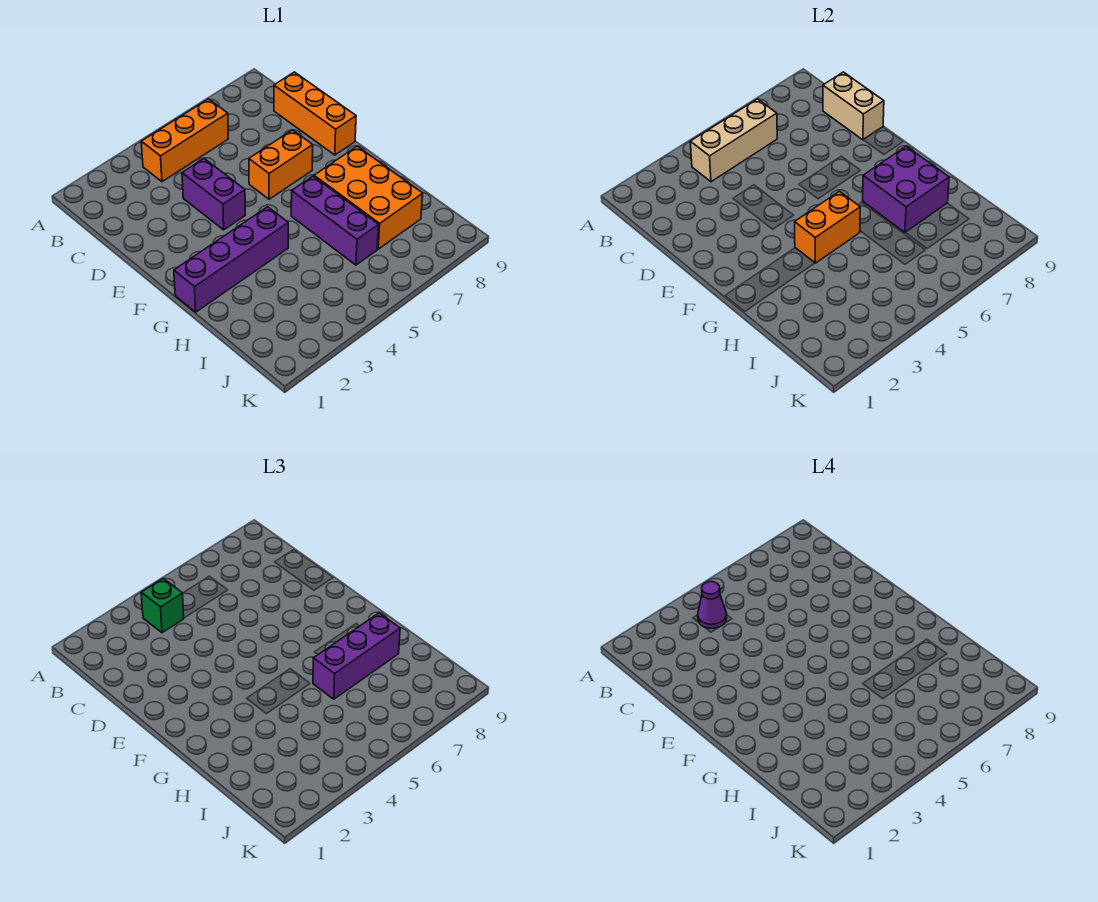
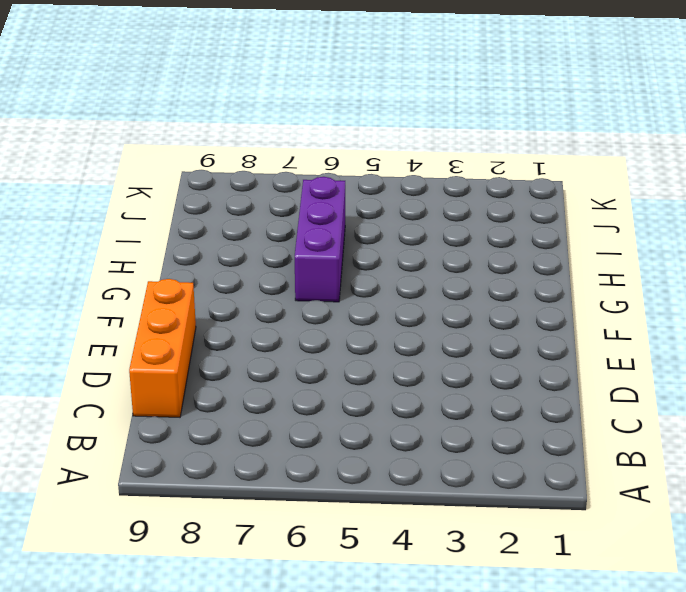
none -> orange brick B4:B6 level 1
none -> purple brick D4:E4 level 1
none -> orange brick E6:E7 level 1

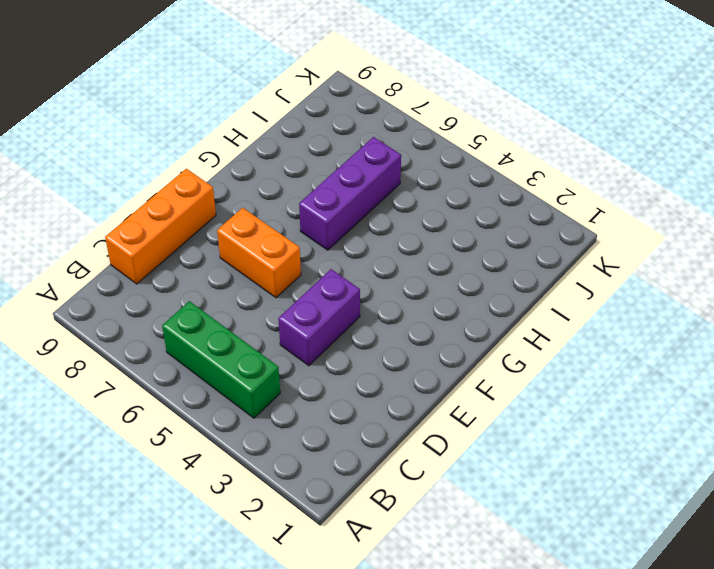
green brick B4:B6 level 1 -> orange brick B4:B6 level 1
none -> purple brick G1:G4 level 1
none -> orange brick G7:I8 level 1
none -> tan brick B4:B6 level 2

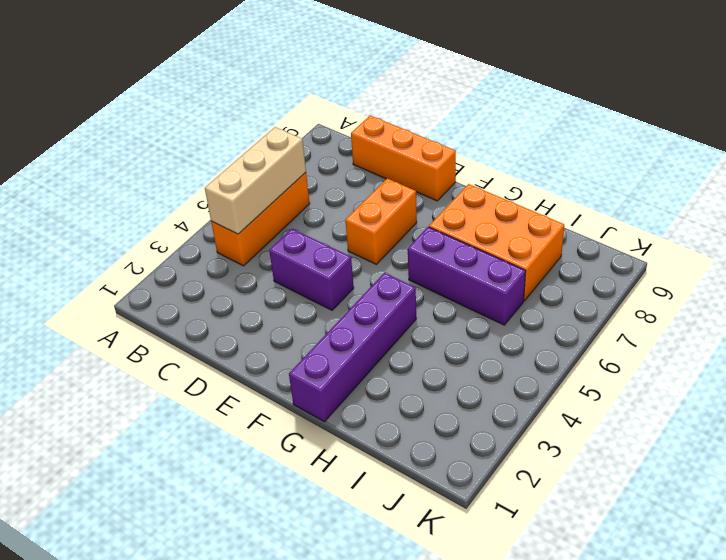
none -> tan brick C9:D9 level 2
none -> orange brick G4:G5 level 2
none -> purple brick G7:H8 level 2

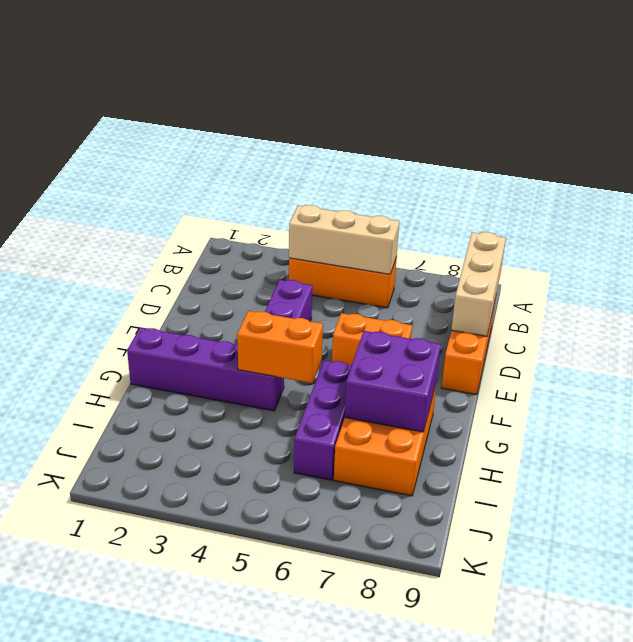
tan brick B9:D9 level 2 -> tan brick C9:D9 level 2
none -> green brick B4 level 3
none -> purple brick H6:H8 level 3
none -> purple cone B4 level 4

